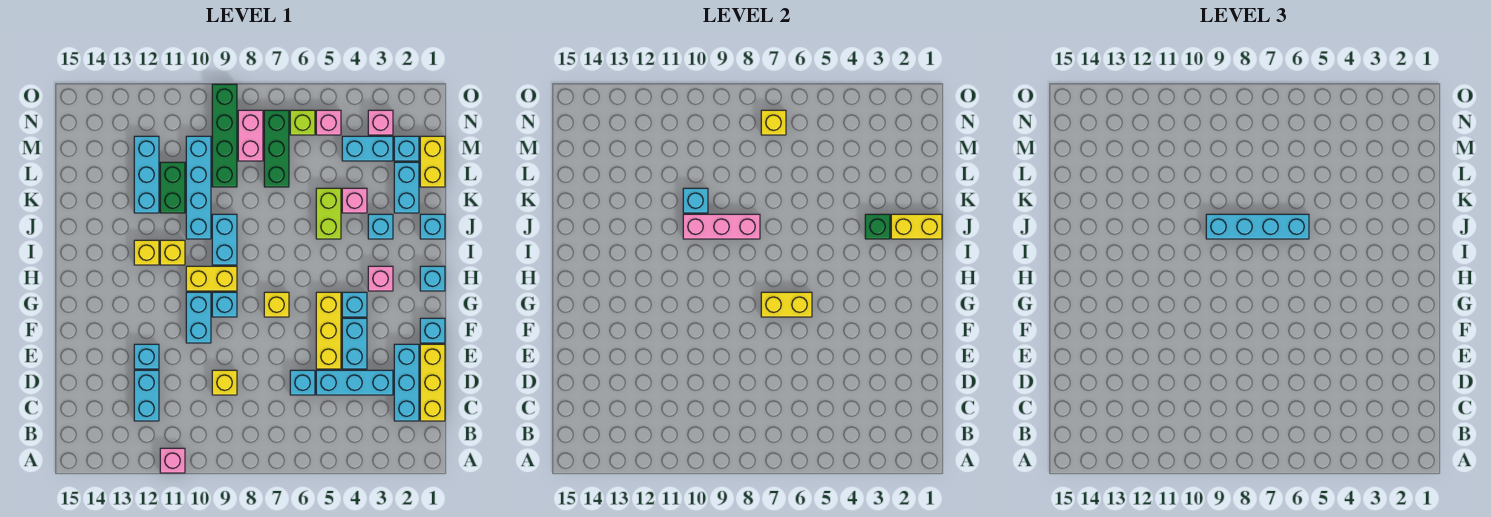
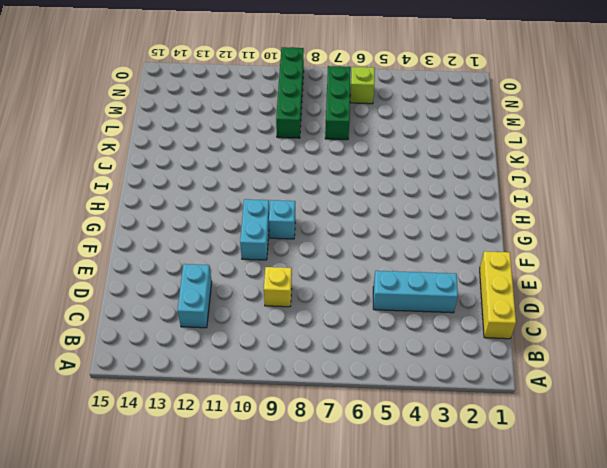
none -> pink brick A11 level 1
none -> cyan brick C2:E2 level 1
none -> cyan brick D6 level 1
none -> cyan brick E4:F4 level 1

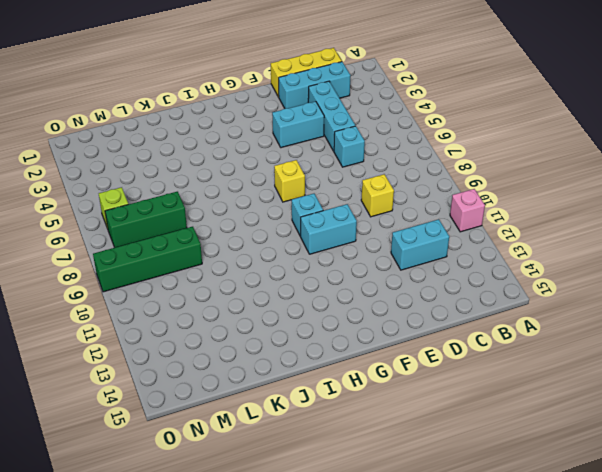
none -> yellow brick E5:G5 level 1
none -> cyan brick E12 level 1
none -> cyan brick F1 level 1
none -> cyan brick G4 level 1

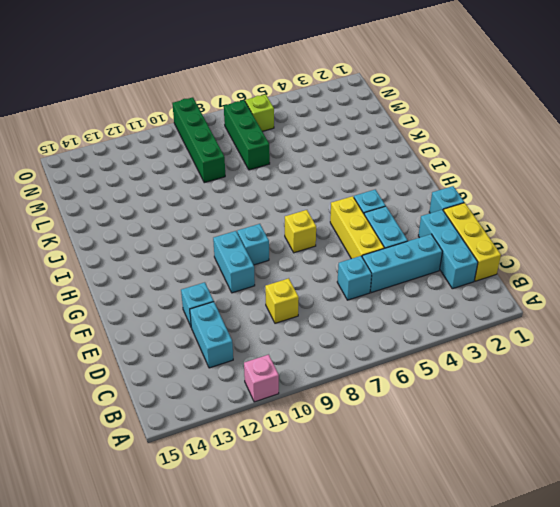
none -> cyan brick H1 level 1
none -> pink brick H3 level 1
none -> yellow brick H9:H10 level 1
none -> cyan brick I9:J9 level 1

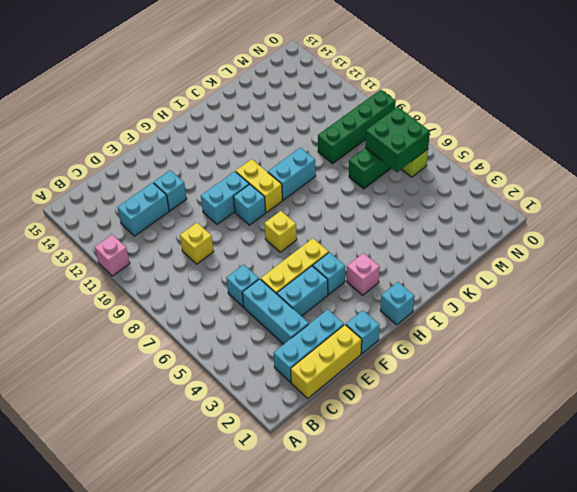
green brick M6:N7 level 2 -> yellow brick N7 level 2
none -> yellow brick I11 level 1
none -> yellow brick I12 level 1
none -> cyan brick J1 level 1
none -> cyan brick J3 level 1

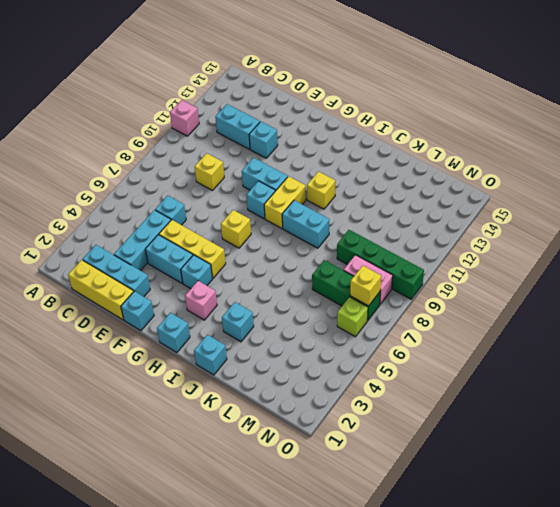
none -> yellow brick I12 level 1
none -> lime brick J5:K5 level 1
none -> cyan brick J10:M10 level 1
none -> cyan brick K2:L2 level 1

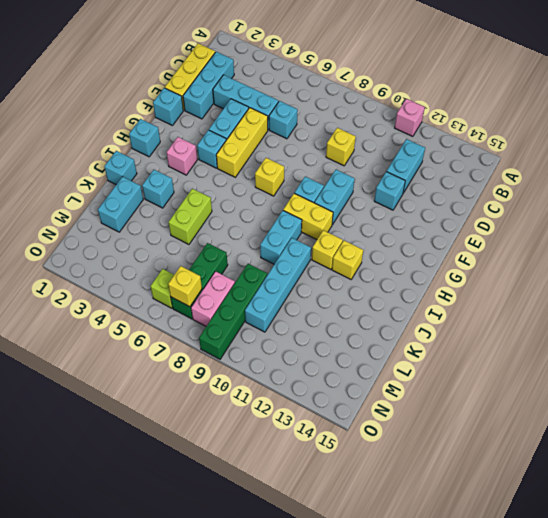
none -> pink brick K4 level 1
none -> green brick K11:L11 level 1
none -> cyan brick K12:M12 level 1
none -> yellow brick L1:M1 level 1

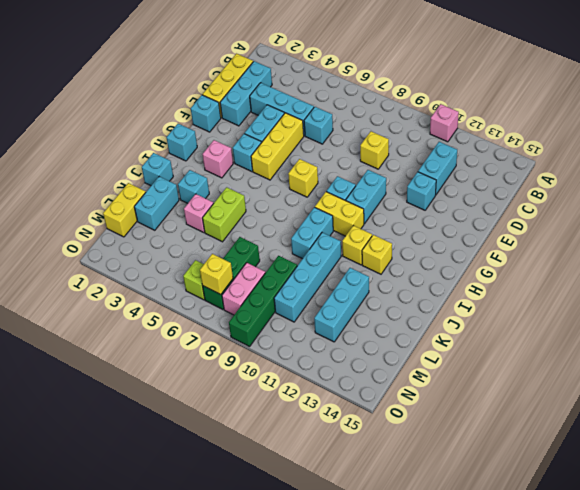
none -> green brick K11:L11 level 1
none -> cyan brick M2 level 1
none -> cyan brick M3:M4 level 1
none -> pink brick N3 level 1

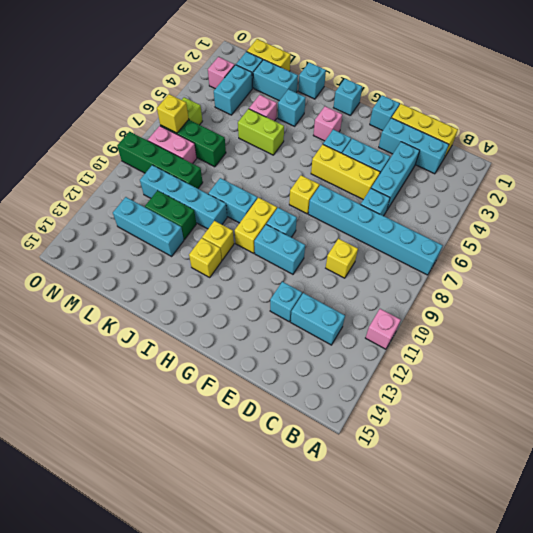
cyan brick A7:F7 level 1 -> none
none -> pink brick N5 level 1
none -> yellow brick G6:G7 level 2
none -> yellow brick J1:J2 level 2
none -> green brick J3 level 2

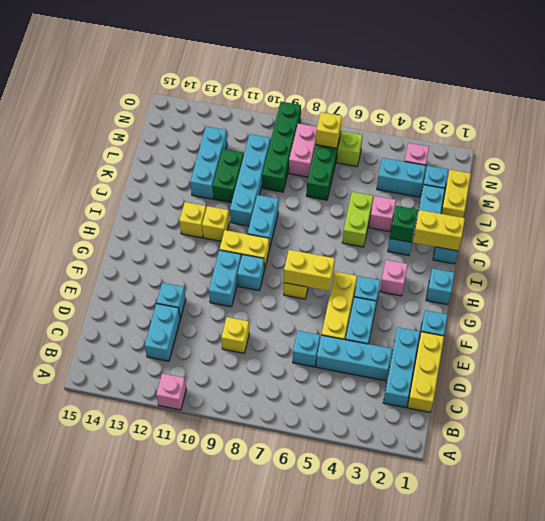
none -> pink brick N5 level 1
none -> pink brick J8:J10 level 2
none -> cyan brick K10 level 2
none -> cyan brick J6:J9 level 3

